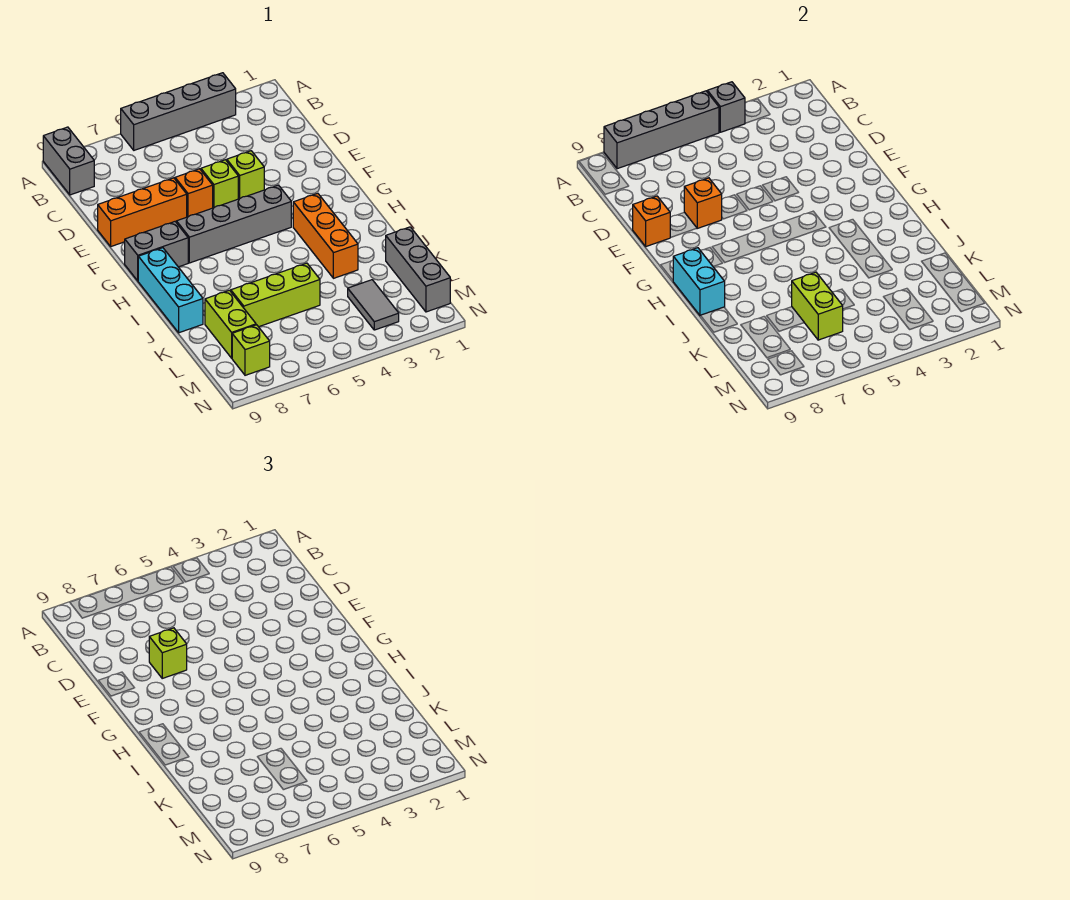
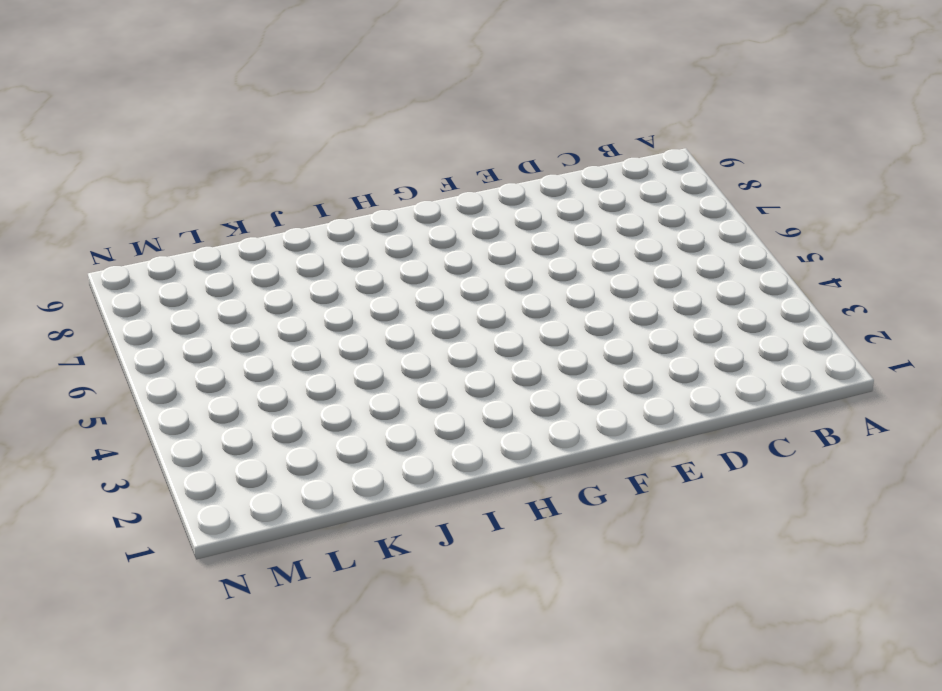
none -> grey brick A3:A6 level 1
none -> grey brick A9:B9 level 1
none -> lime brick E4 level 1

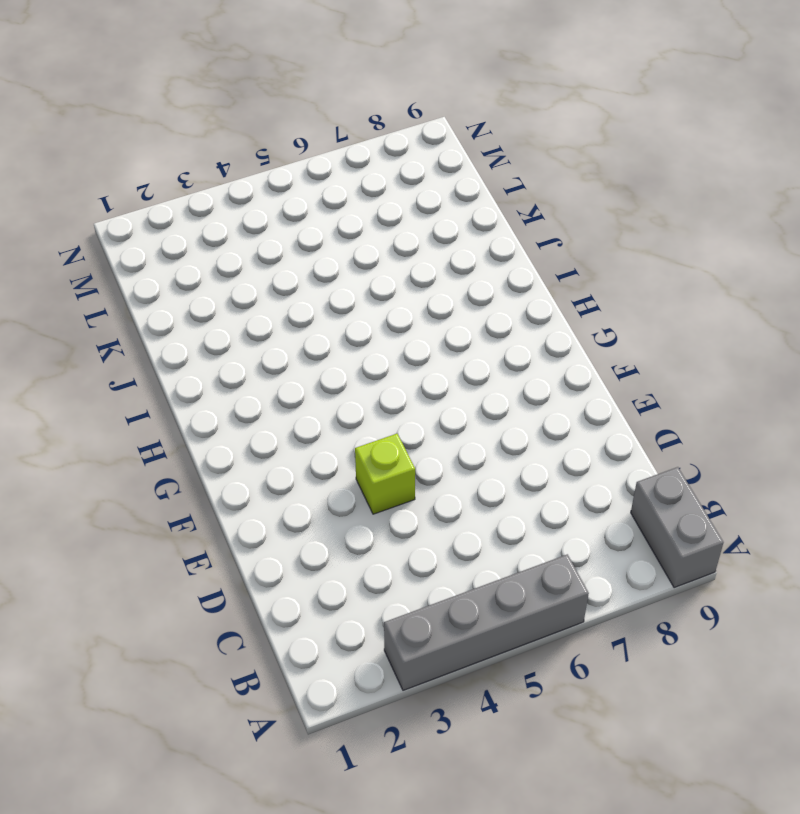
none -> lime brick E5 level 1
none -> orange brick E6 level 1
none -> orange brick E7:E9 level 1

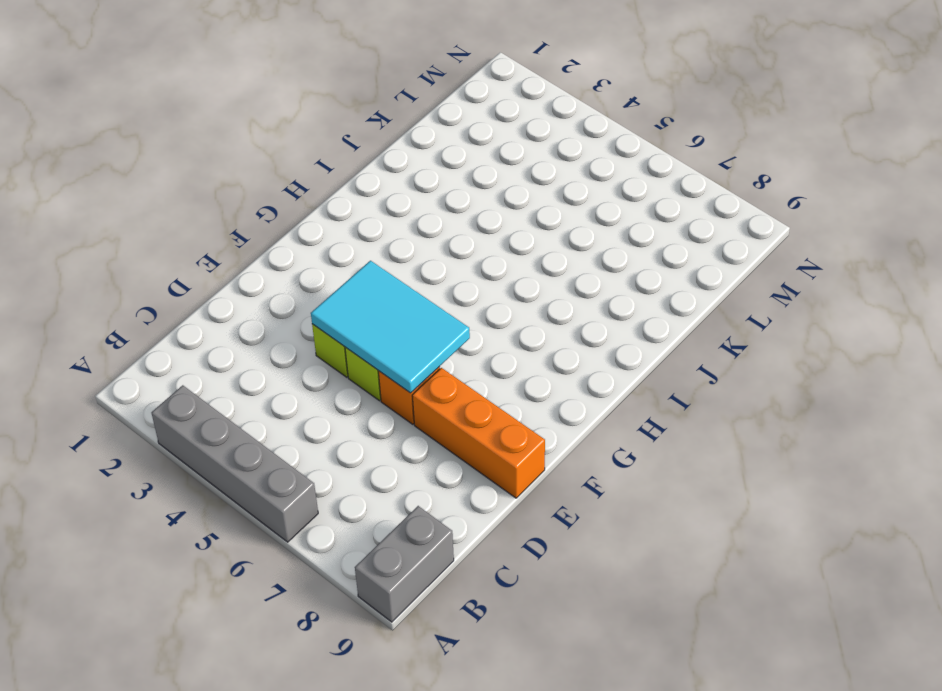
cyan tile E4:F6 level 2 -> none
none -> grey brick G4:G7 level 1
none -> grey brick G8:G9 level 1
none -> orange brick H3:J3 level 1

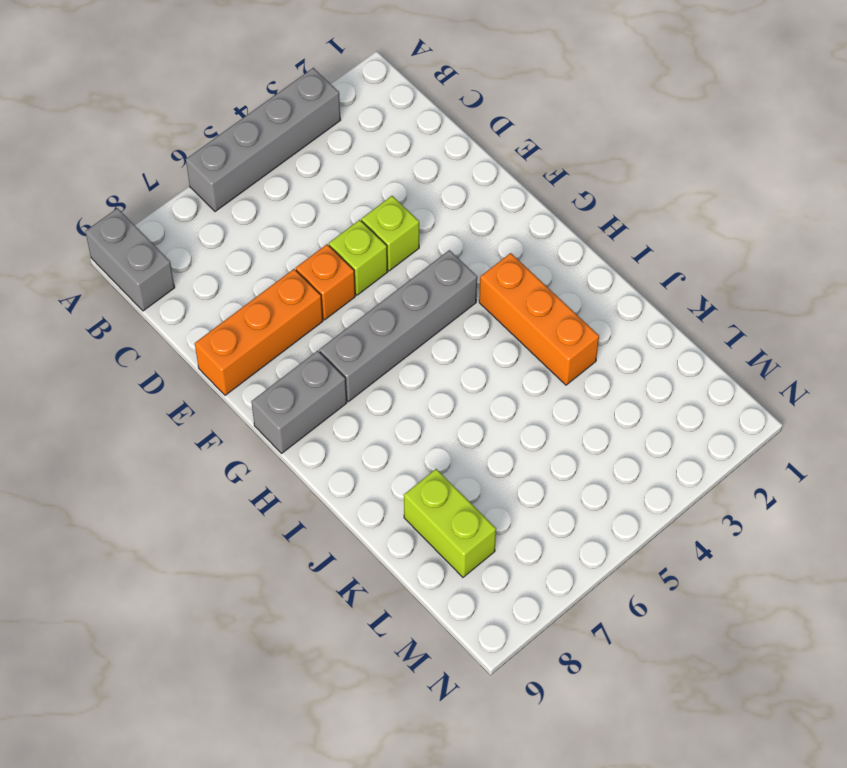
none -> cyan brick H9:J9 level 1
none -> grey brick K1:M1 level 1
none -> lime brick K5:K7 level 1

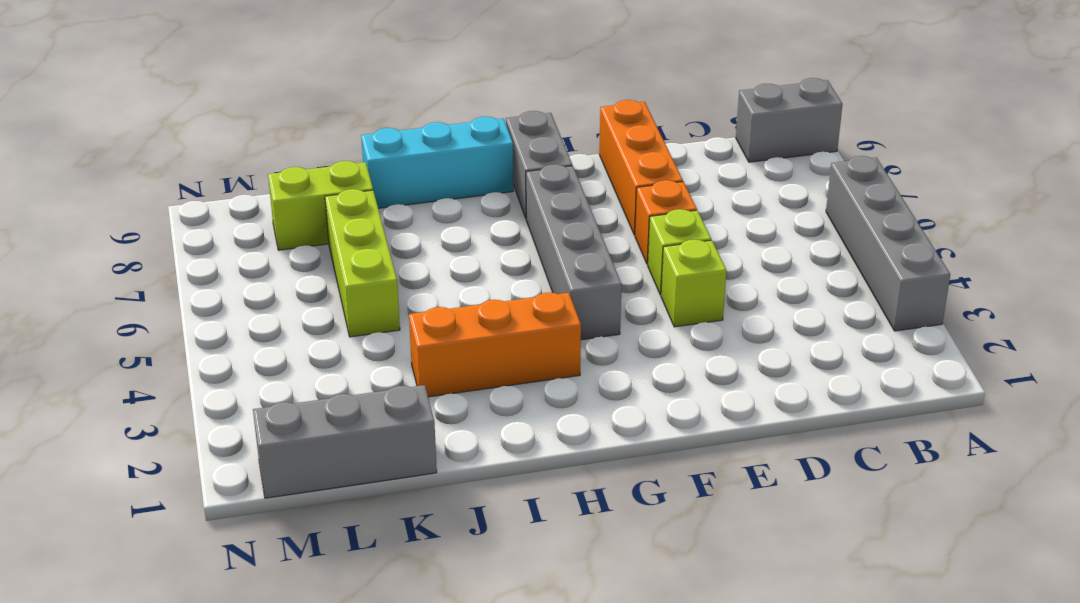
none -> grey tile L3:M3 level 1
none -> lime brick M8 level 1
none -> grey brick A4 level 2

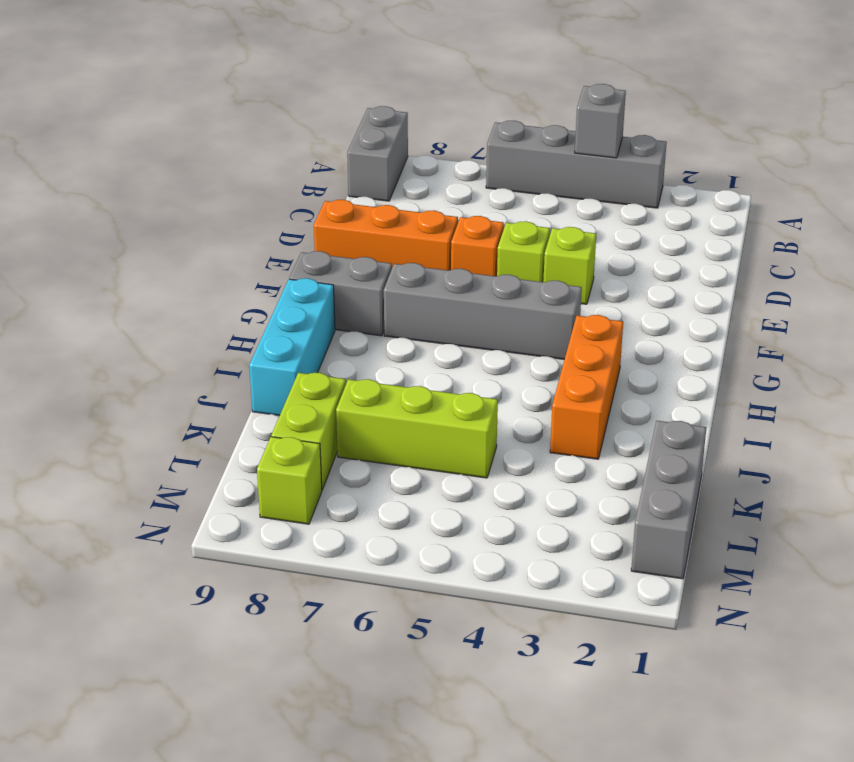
none -> grey tile L3:M3 level 1
none -> grey brick A5:A8 level 2
none -> orange brick E7 level 2

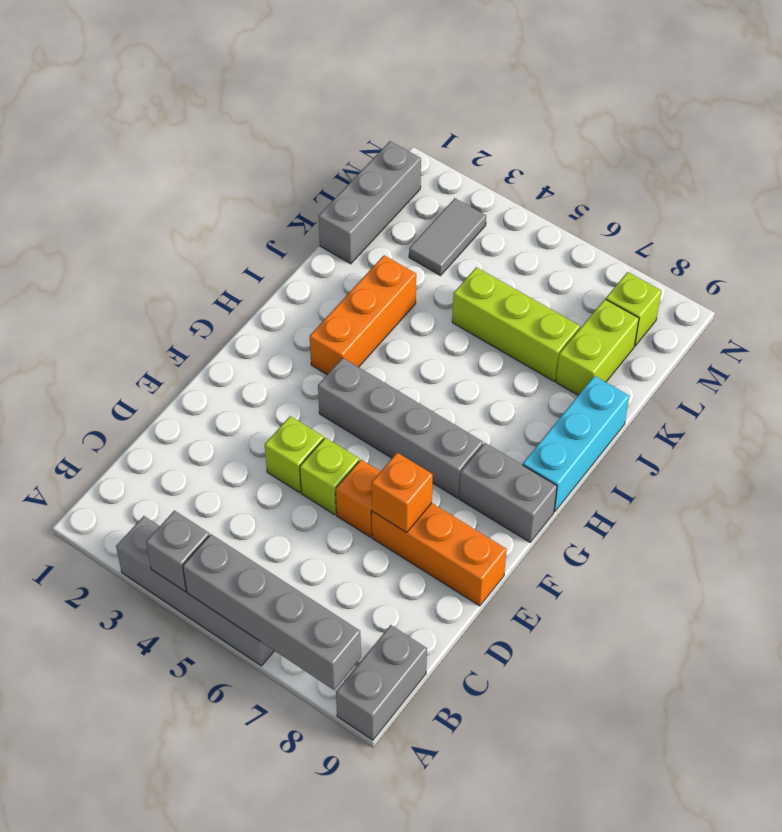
none -> orange brick E9 level 2
none -> cyan brick H9:I9 level 2
none -> lime brick K6:L6 level 2

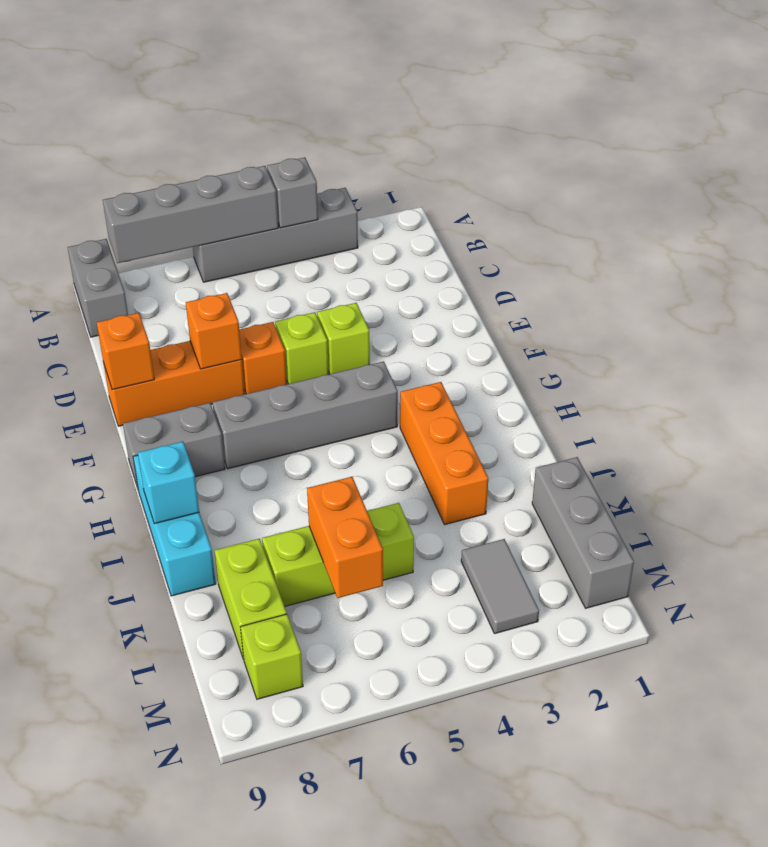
cyan brick I9 level 2 -> cyan brick H9:I9 level 2
orange brick K6:L6 level 2 -> lime brick K6:L6 level 2
none -> lime brick E7 level 3

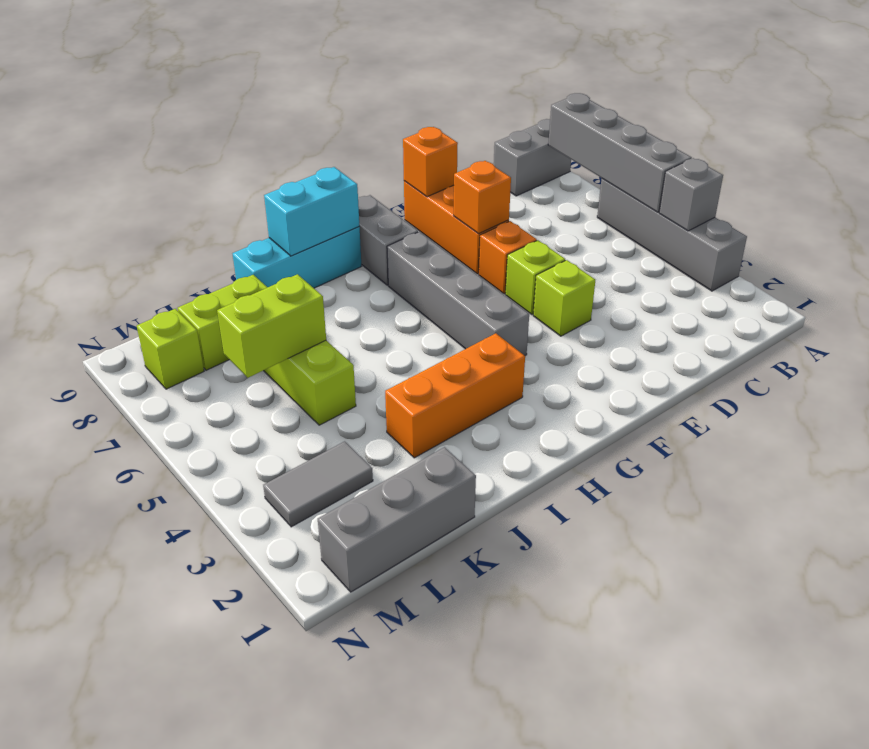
none -> lime brick E7 level 3

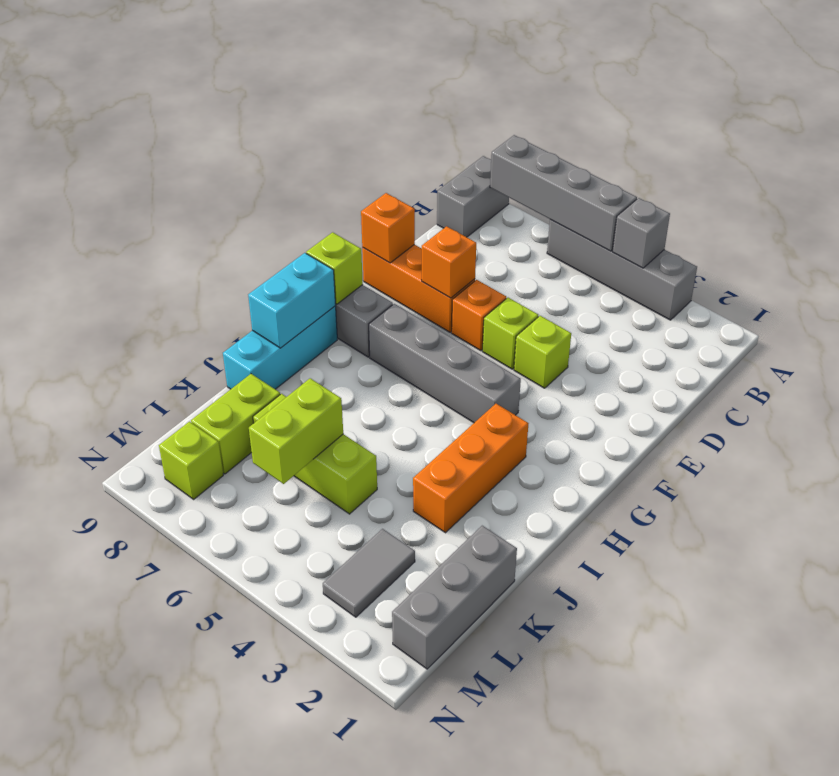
lime brick G9 level 2 -> lime brick E7 level 3

